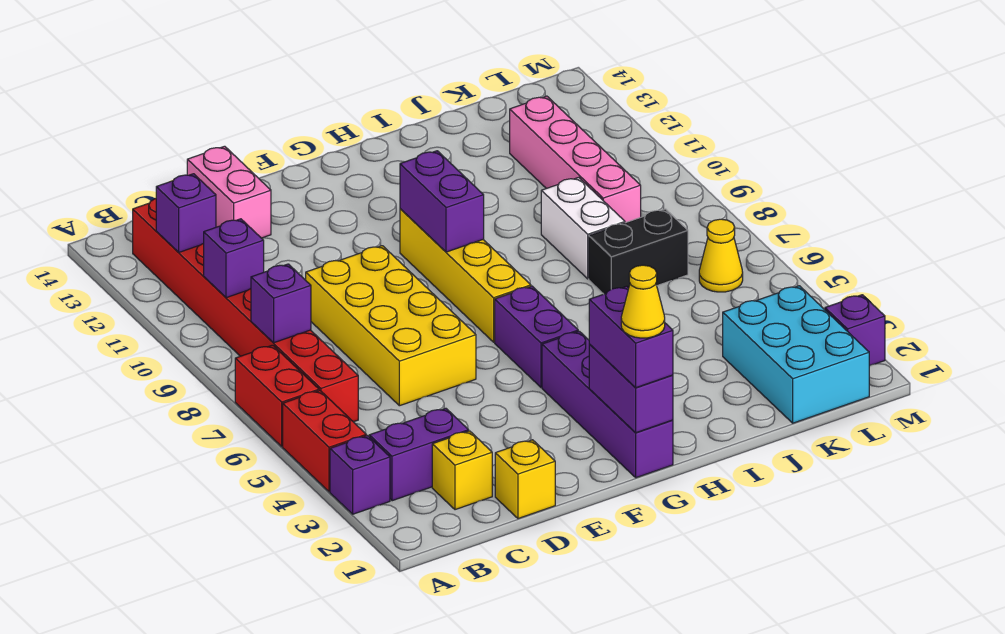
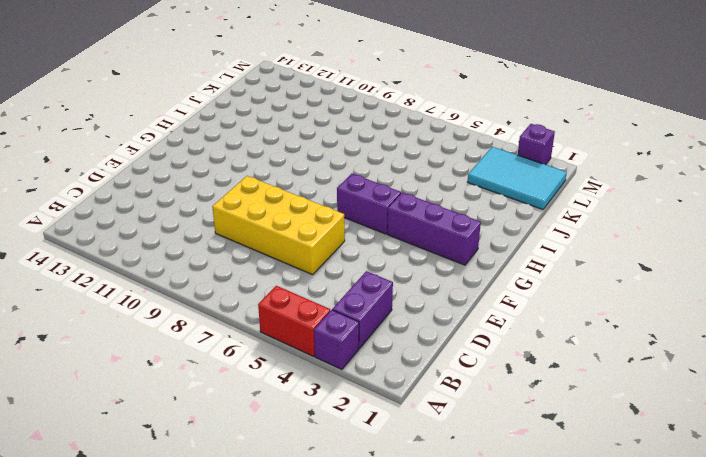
purple brick G2:G4 level 1 -> purple brick G1:G4 level 1
cyan tile K1:L3 level 1 -> cyan brick K1:L3 level 1
none -> red brick A6:A7 level 1
none -> red brick B6:B13 level 1
none -> yellow brick C2 level 1

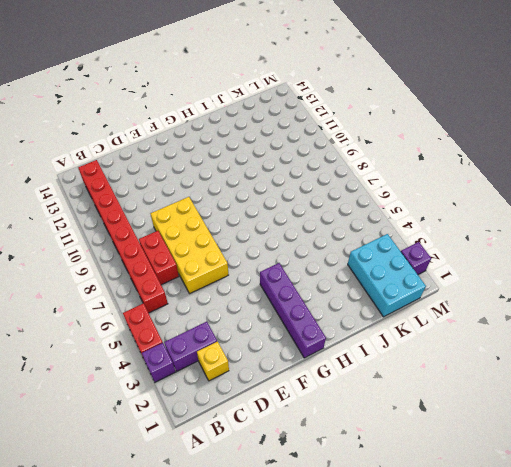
red brick C7:C8 level 1 -> red brick A6:A7 level 1
none -> yellow brick D1 level 1
none -> pink brick D13:D14 level 1
none -> purple brick G5:G6 level 1

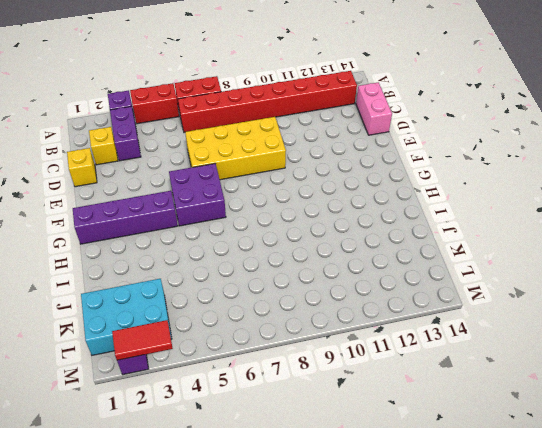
pink brick C14:D14 level 1 -> pink brick D13:D14 level 1
purple brick F5:G6 level 1 -> purple brick G5:G6 level 1
red tile M2:M3 level 2 -> none
none -> yellow brick G7:G10 level 1
none -> black brick J7:K7 level 1
none -> white brick J8:J9 level 1

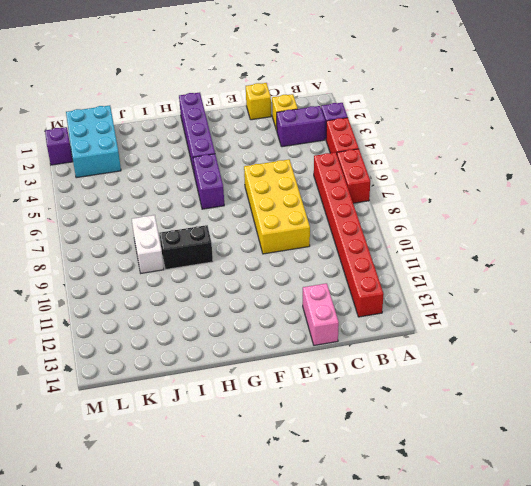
black brick H9:I9 level 1 -> black brick J7:K7 level 1
none -> yellow brick G7:G10 level 1
none -> pink brick K9:K12 level 1
none -> yellow cone L6 level 1

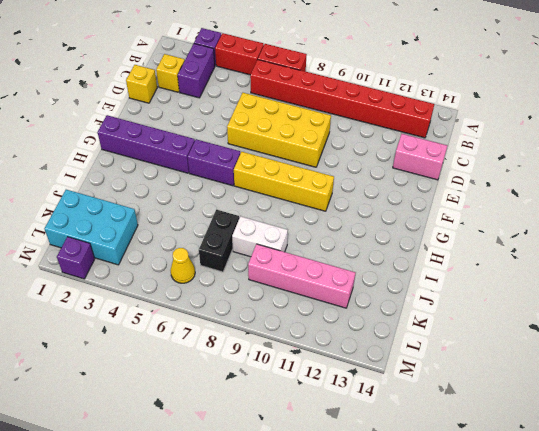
none -> purple brick B8 level 2
none -> purple brick B10 level 2
none -> purple brick B12 level 2

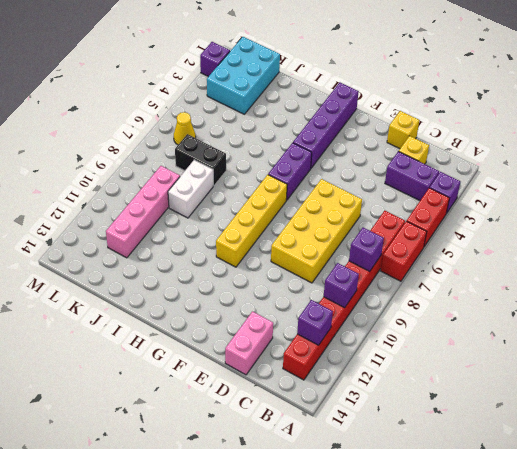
none -> purple brick G1:G2 level 2
none -> purple brick G9:G10 level 2
none -> purple brick G1:G2 level 3

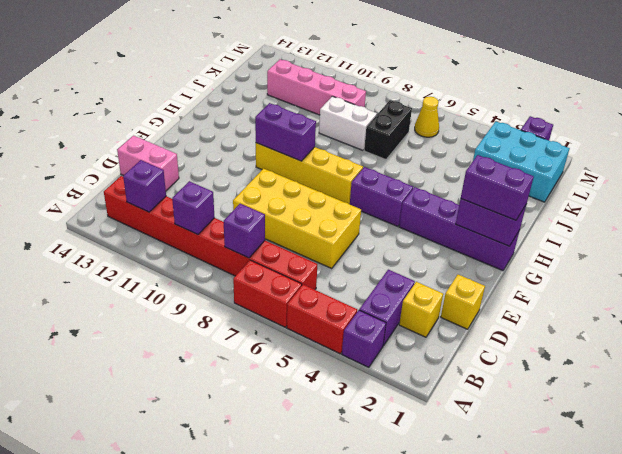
none -> yellow cone G1 level 4

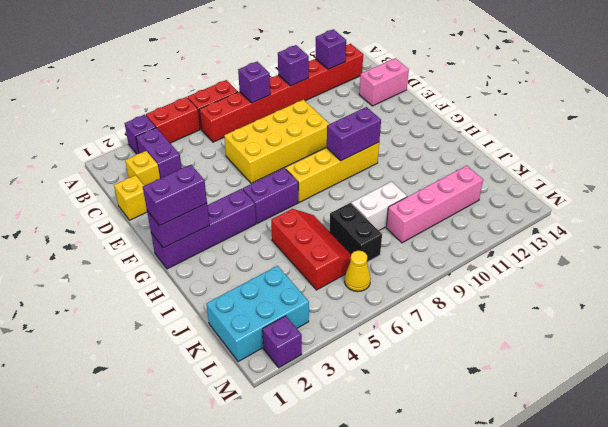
red slope I5:K6 level 1 top 5 -> none
none -> yellow cone G1 level 4

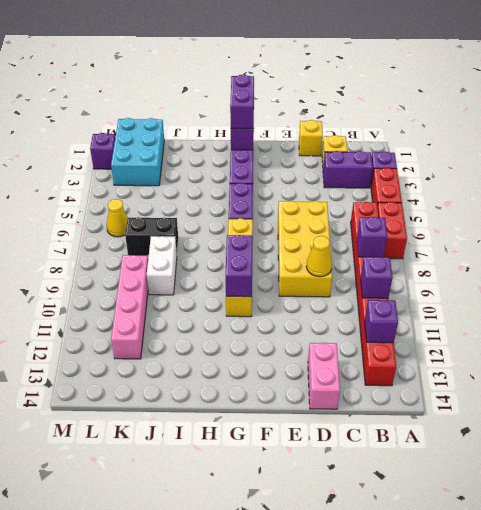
yellow cone D9 level 2 -> yellow cone G1 level 4

